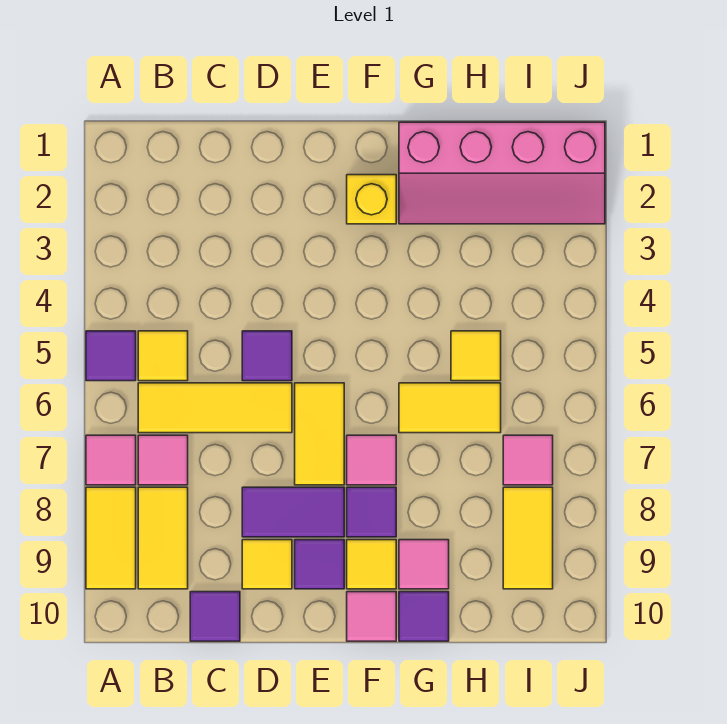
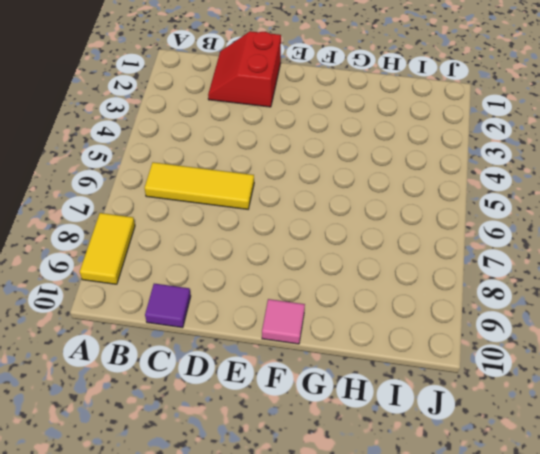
red slope C1:D2 level 1 top D -> none
none -> purple tile A5 level 1
none -> pink tile A7 level 1
none -> yellow tile B5 level 1

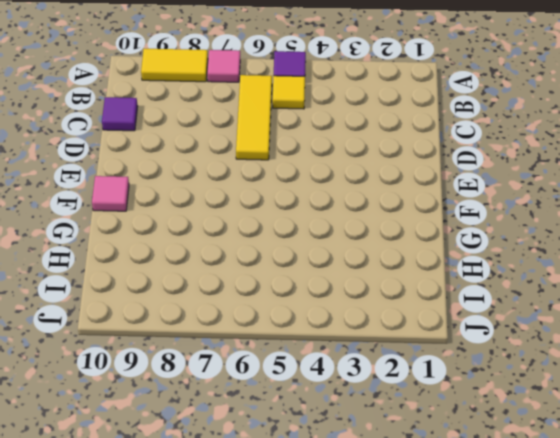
none -> pink tile B7 level 1
none -> yellow tile B8:B9 level 1
none -> purple tile D5 level 1

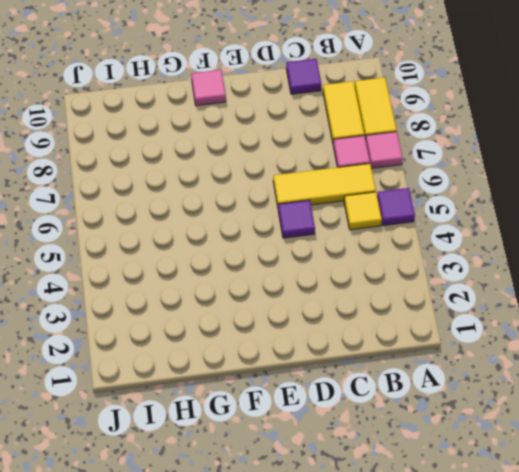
none -> purple tile D8:E8 level 1
none -> yellow tile D9 level 1
none -> yellow tile E6:E7 level 1

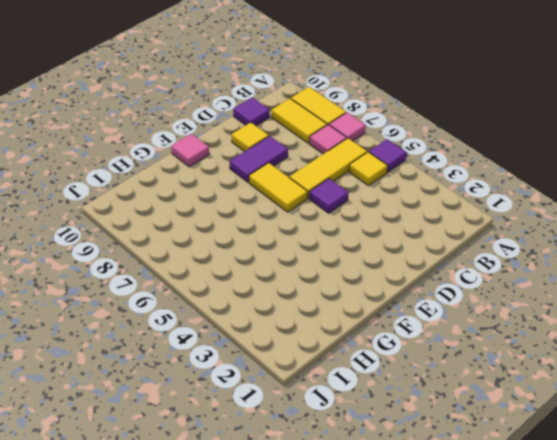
none -> purple tile E9 level 1
none -> yellow brick F2 level 1
none -> pink tile F7 level 1

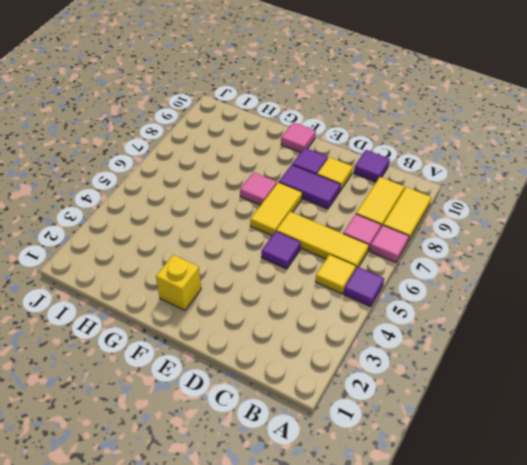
none -> purple tile F8 level 1
none -> yellow tile F9 level 1
none -> pink slope G1:J2 level 1 top 1

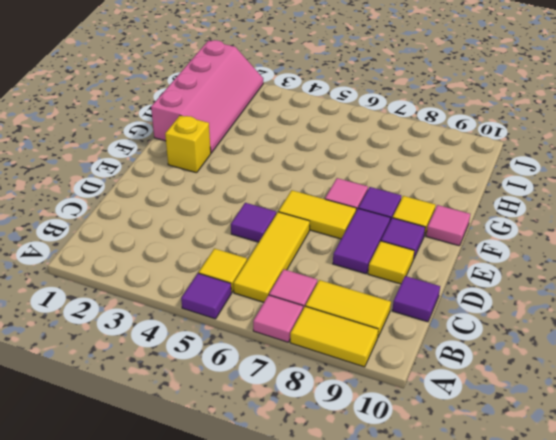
none -> yellow tile G6:H6 level 1
none -> pink tile G9 level 1
none -> purple tile G10 level 1

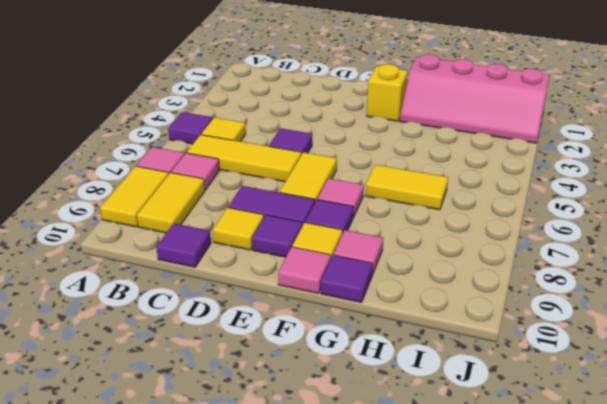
none -> yellow tile H5 level 1
none -> pink tile I7 level 1
none -> yellow tile I8:I9 level 1

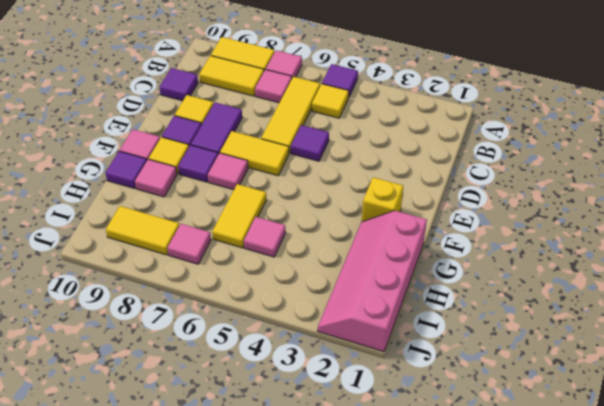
pink tile H5 level 1 -> yellow tile H5 level 1

